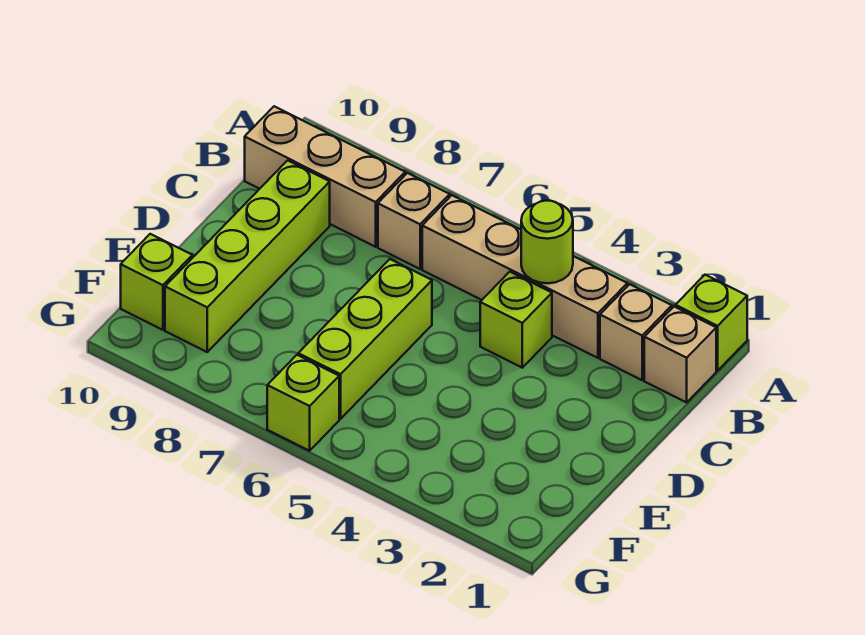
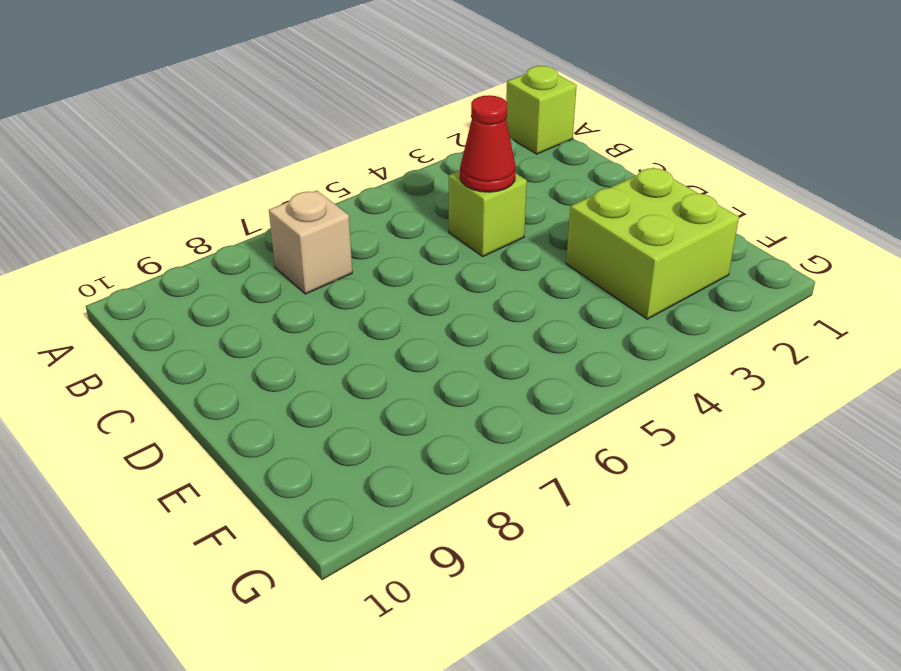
red cone C4 level 2 -> none
lime brick E2:F3 level 1 -> none
none -> tan brick B1 level 1
none -> tan brick B2 level 1
none -> tan brick B3:B6 level 1

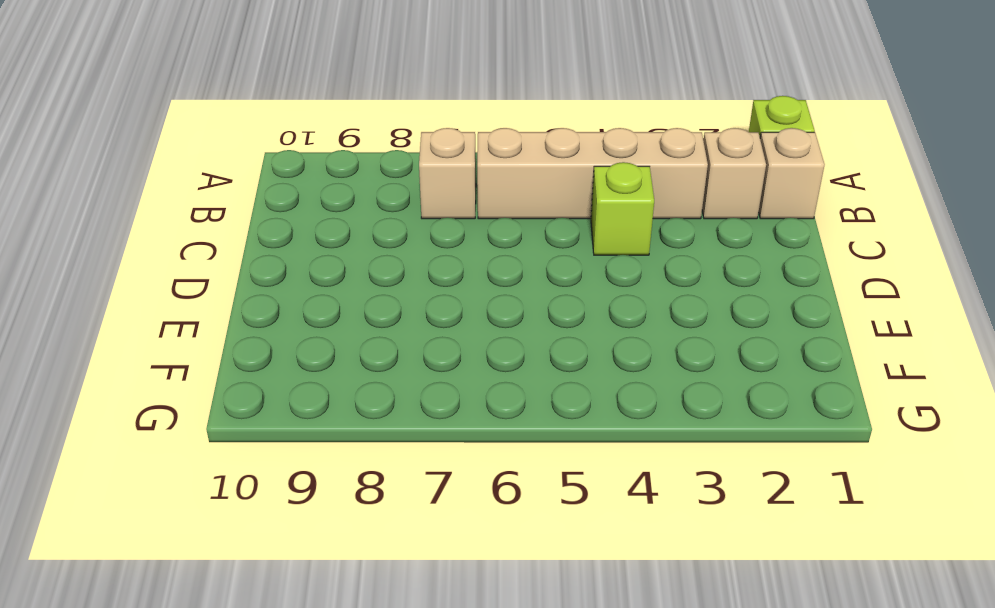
none -> tan brick B8:B10 level 1
none -> lime brick C9:F9 level 1
none -> lime brick D6:F6 level 1

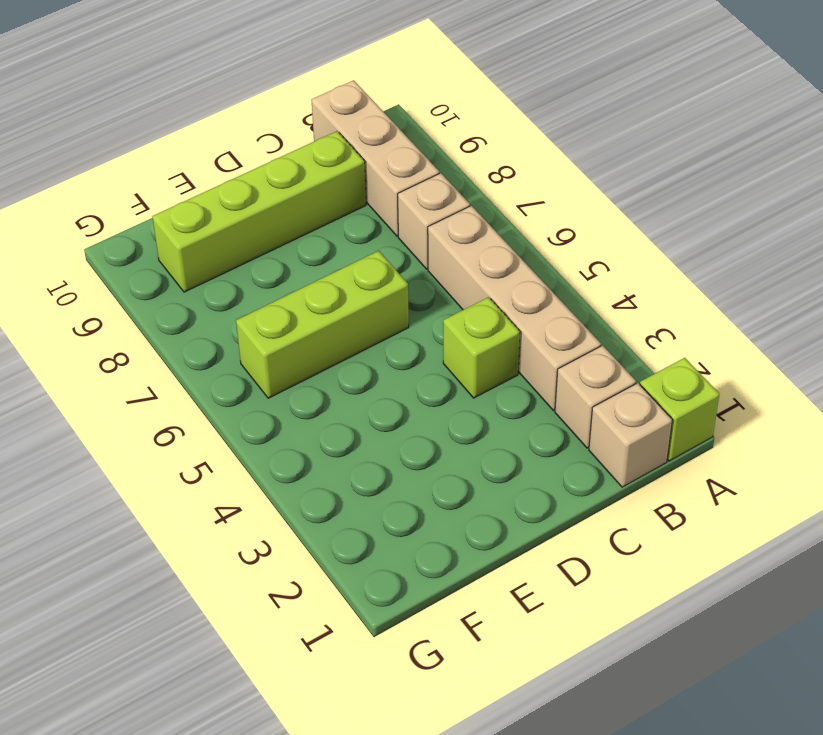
none -> lime brick F10 level 1
none -> lime brick G6 level 1
none -> lime round brick B4 level 2

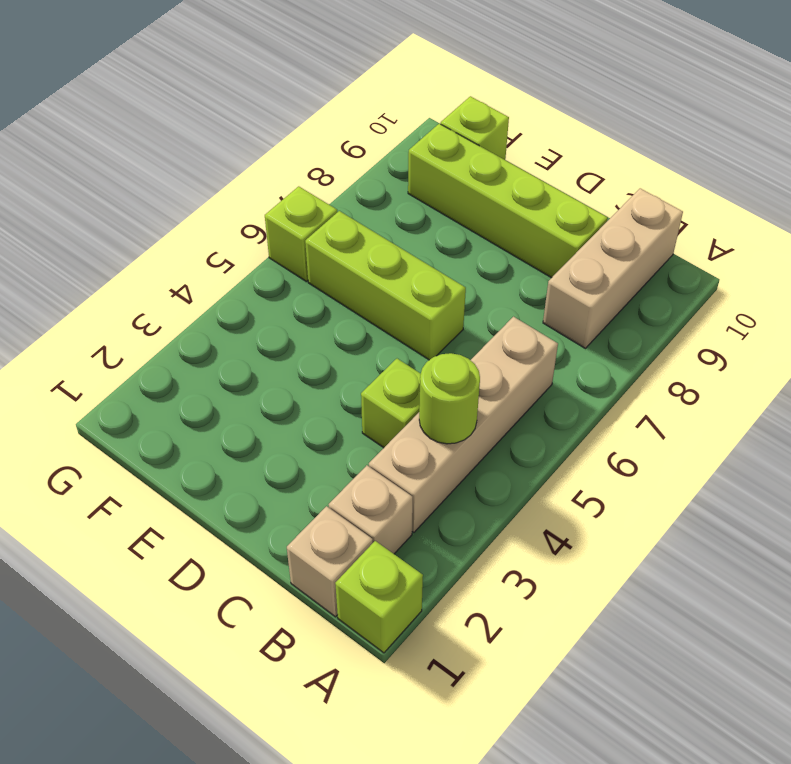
none -> tan brick B7 level 1

